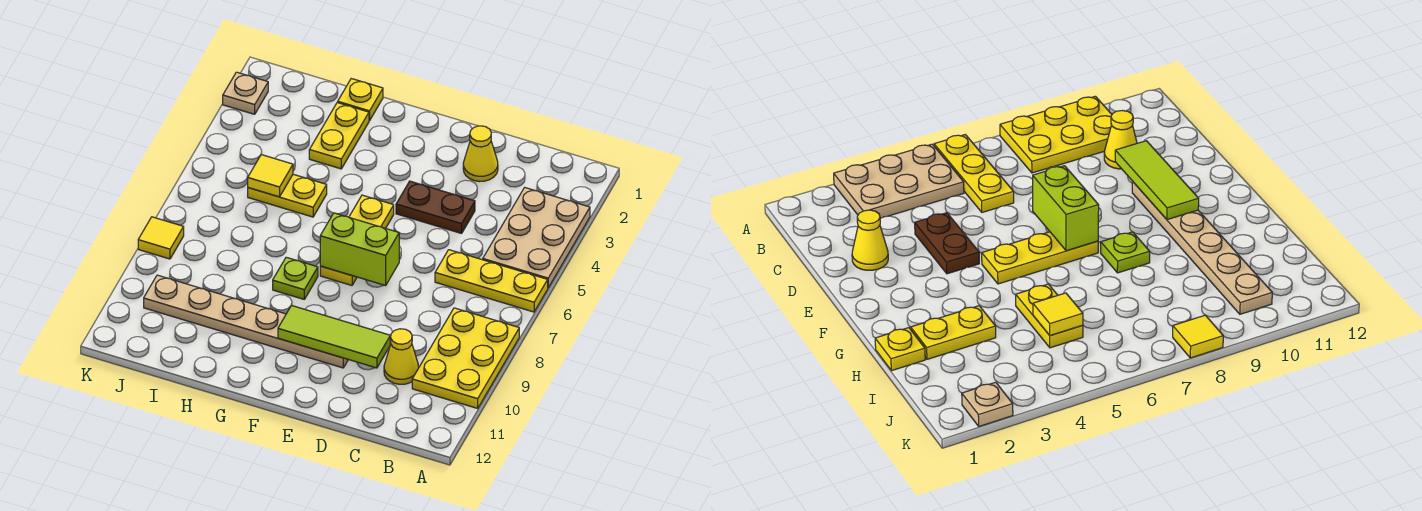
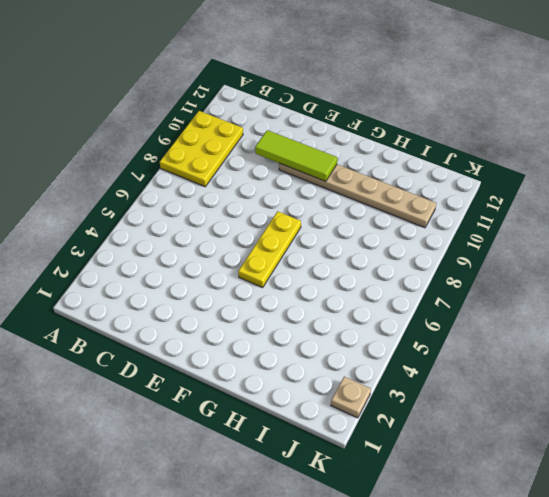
none -> tan plate A3:B5 level 1
none -> yellow plate A6:C6 level 1
none -> yellow cone C10 level 1

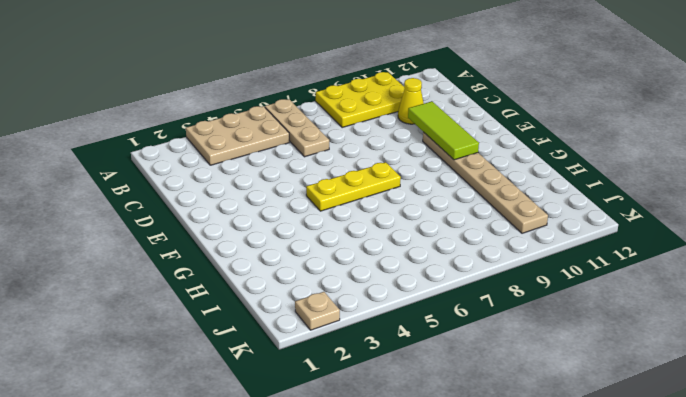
tan plate A6:C6 level 1 -> yellow plate A6:C6 level 1
none -> yellow cone D2 level 1
none -> brown plate D4:E4 level 1
none -> lime plate G8 level 1

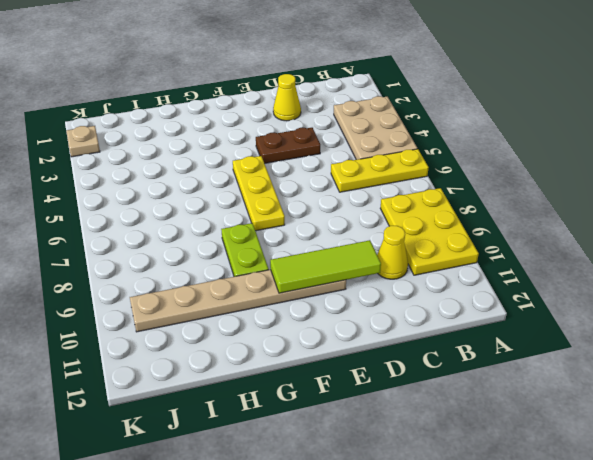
lime plate G8:G9 level 1 -> lime plate G8 level 1
none -> yellow plate H1 level 1
none -> yellow plate H2:H3 level 1
none -> yellow plate H5:I5 level 1

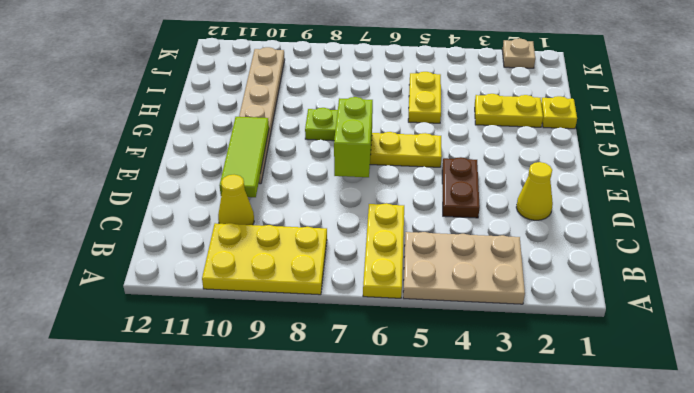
none -> yellow tile K8 level 1
none -> yellow tile I5 level 2

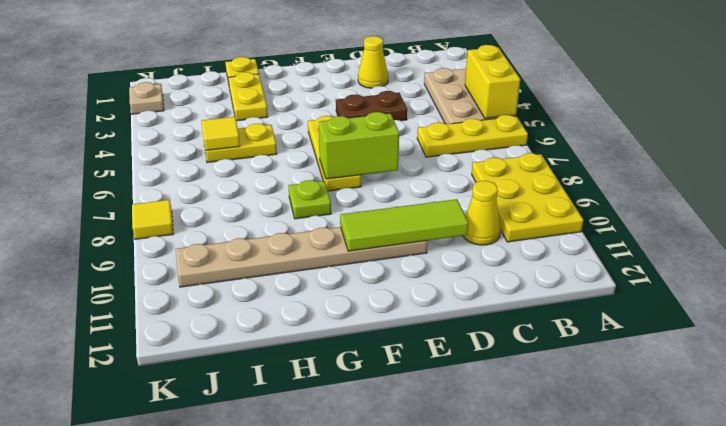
yellow brick A4:A5 level 2 -> none

